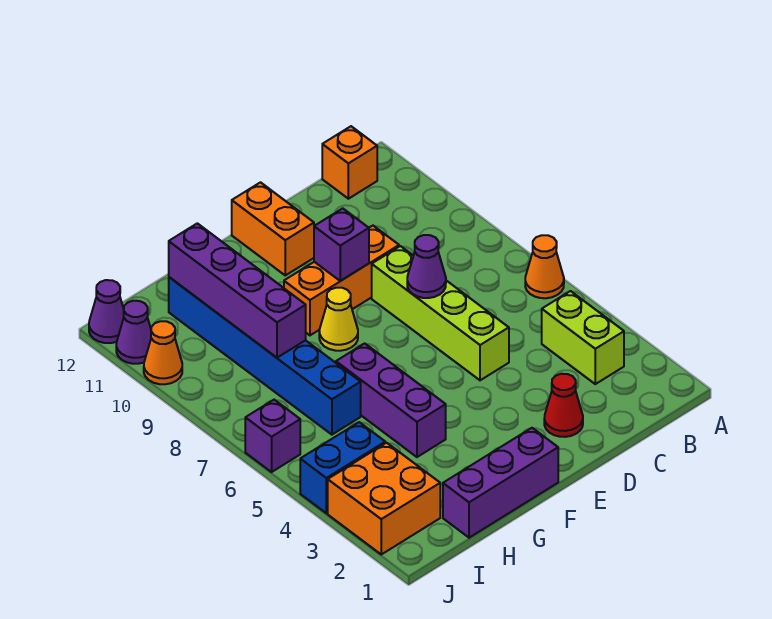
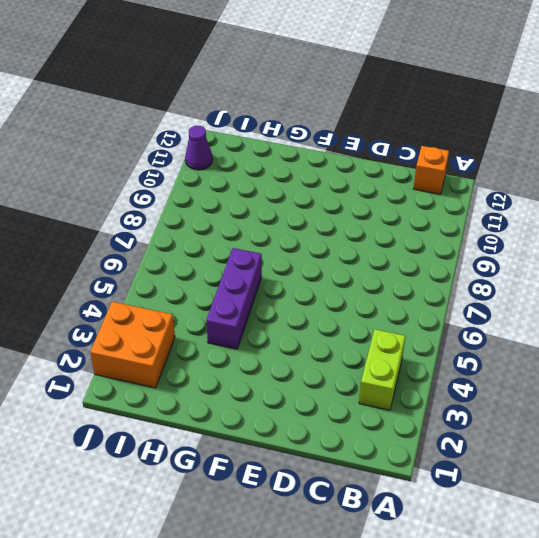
none -> orange cone A6 level 1
none -> red cone D2 level 1
none -> lime brick D5:D8 level 1

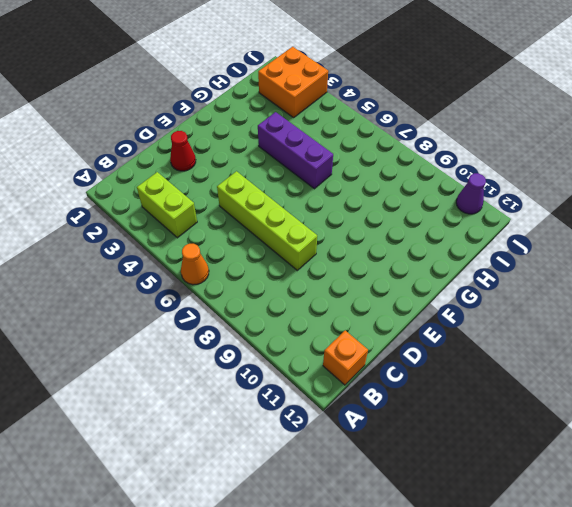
none -> orange brick D9:F9 level 1
none -> orange brick E11:E12 level 1
none -> purple brick F1:H1 level 1

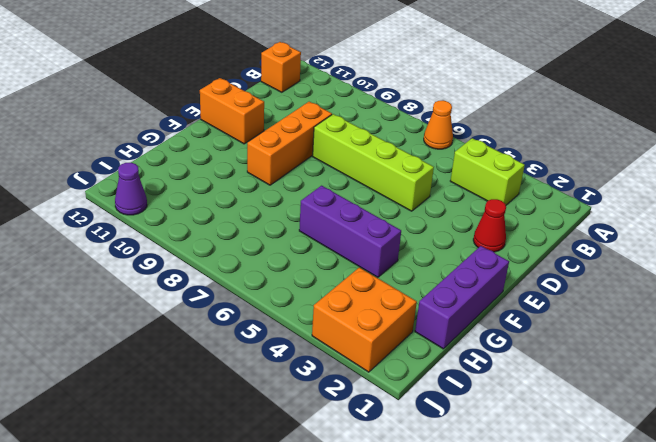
none -> yellow cone F8 level 1
none -> blue brick H6:H11 level 1
none -> blue brick I4:J4 level 1

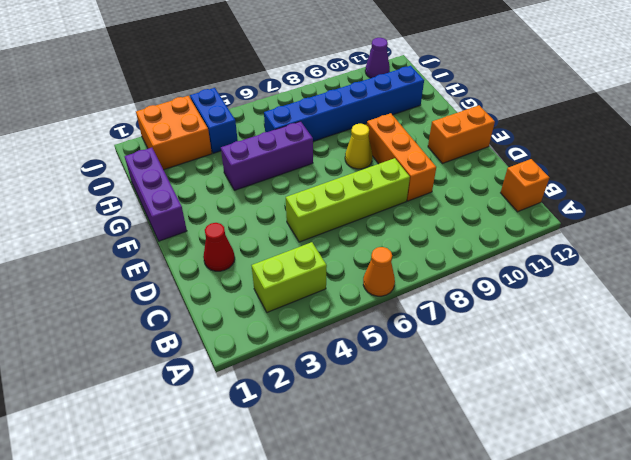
none -> purple brick J6 level 1
none -> orange cone J10 level 1
none -> purple cone J12 level 1

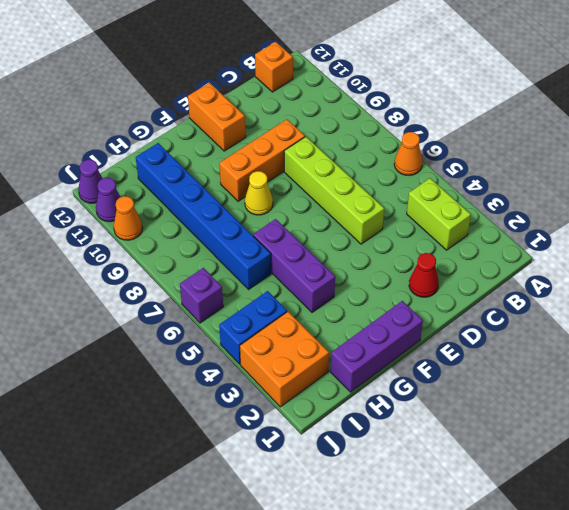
none -> purple cone D7 level 2
none -> purple brick E9 level 2
none -> purple brick H8:H11 level 2

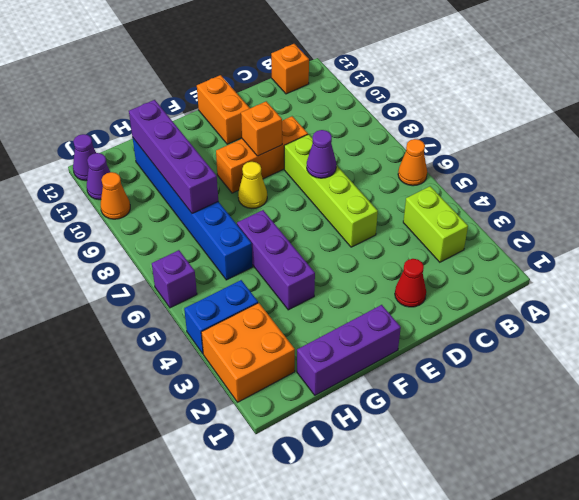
orange brick E9 level 2 -> purple brick E9 level 2

